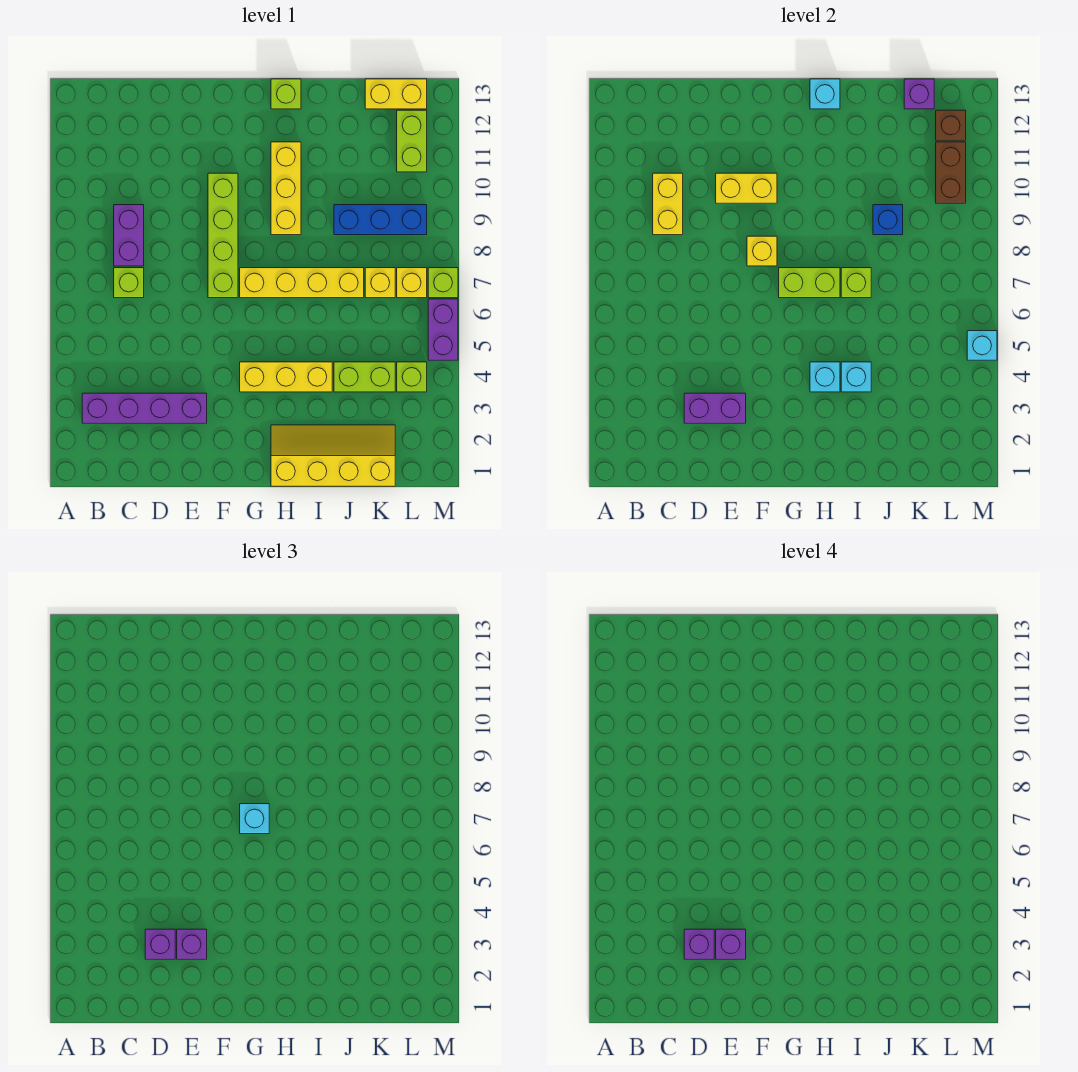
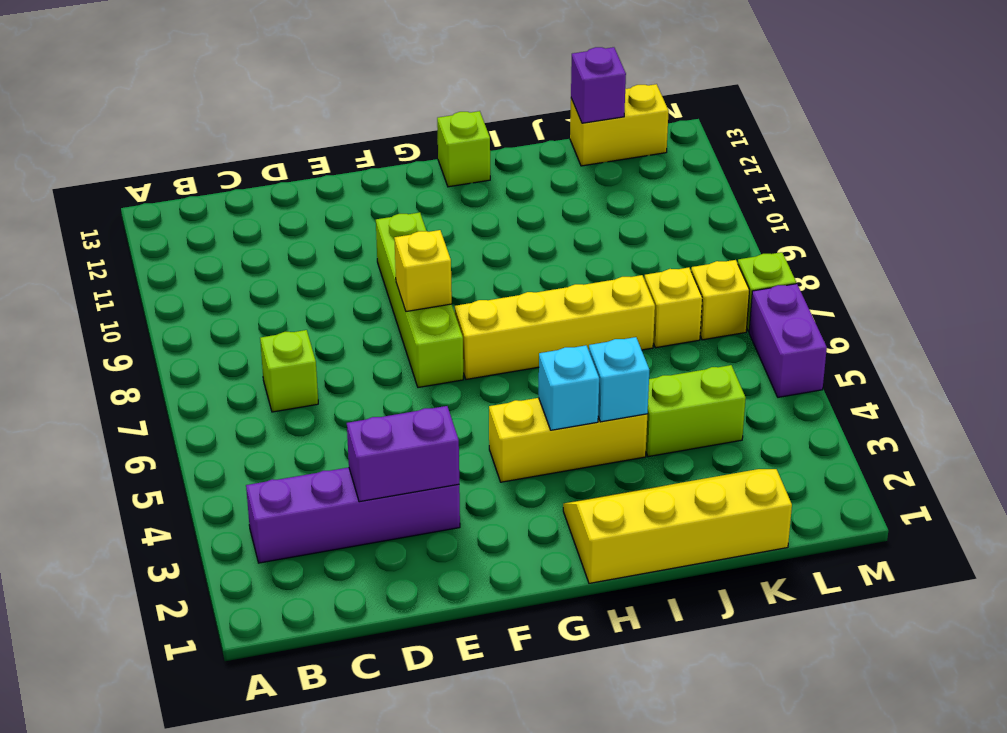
none -> purple brick C8:C9 level 1
none -> yellow brick H9:H11 level 1
none -> blue brick J9:L9 level 1
none -> lime brick L4 level 1

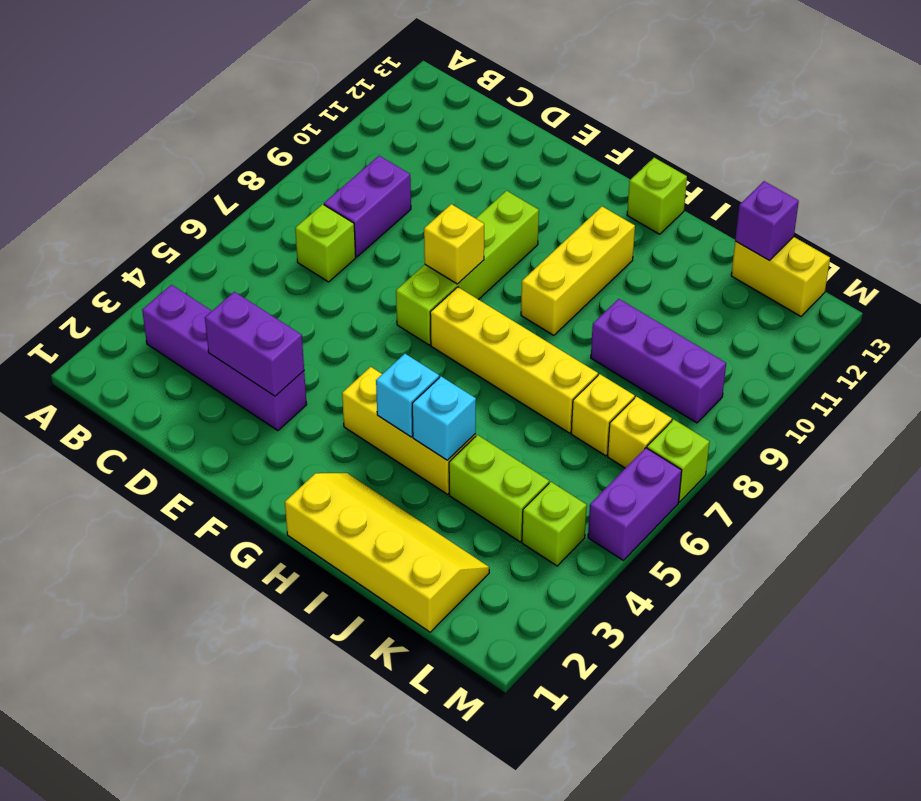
purple brick J9:L9 level 1 -> blue brick J9:L9 level 1
none -> lime brick L11:L12 level 1
none -> yellow brick C9:C10 level 2
none -> yellow brick E10:F10 level 2
none -> lime brick G7:H7 level 2

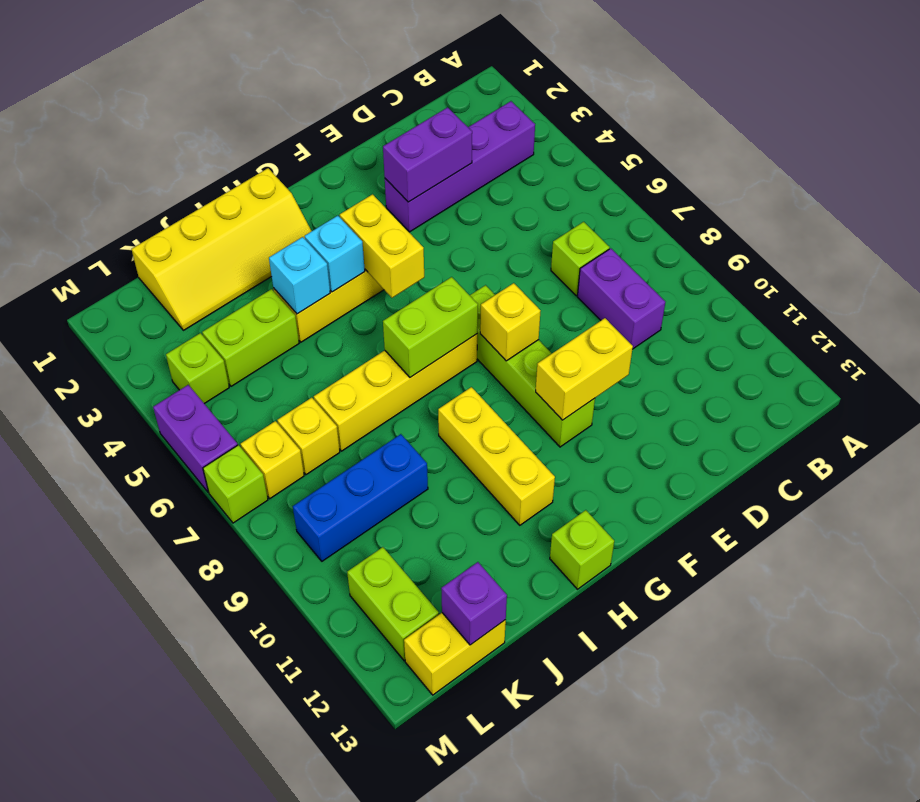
yellow brick G4:G5 level 2 -> yellow brick C9:C10 level 2
none -> cyan brick H13 level 2
none -> lime brick I7 level 2
none -> blue brick J9 level 2
none -> brown brick L10:L11 level 2

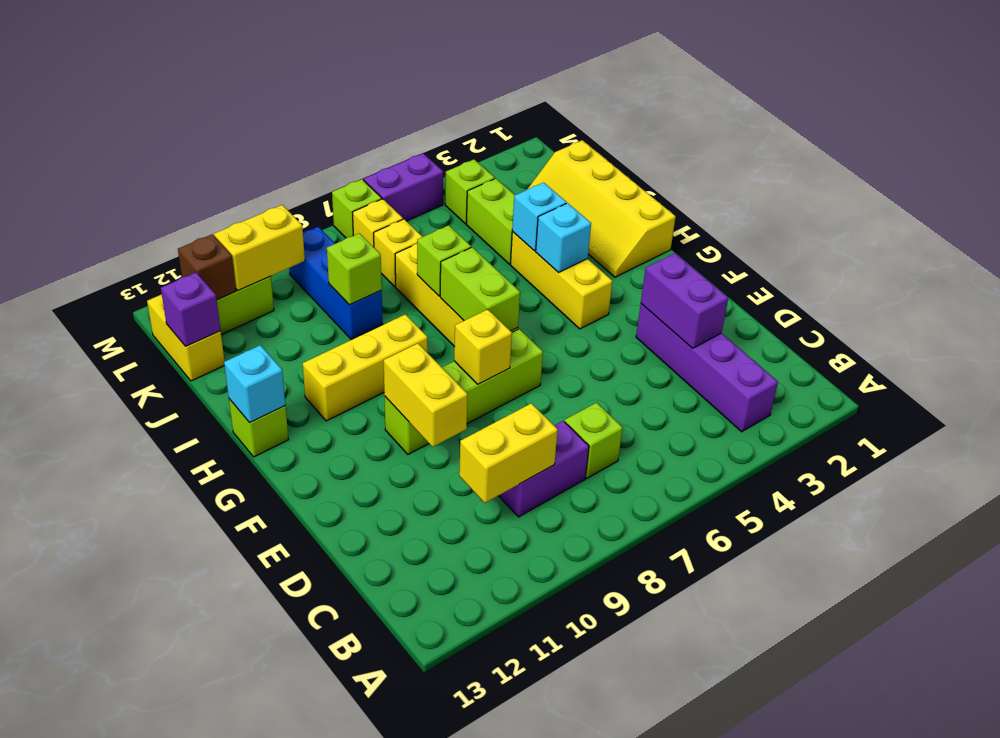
lime brick J9 level 2 -> blue brick J9 level 2
yellow brick L10:L11 level 2 -> brown brick L10:L11 level 2
none -> cyan brick M5 level 2
none -> purple brick D3 level 3
none -> purple brick E3 level 3
none -> cyan brick G7 level 3

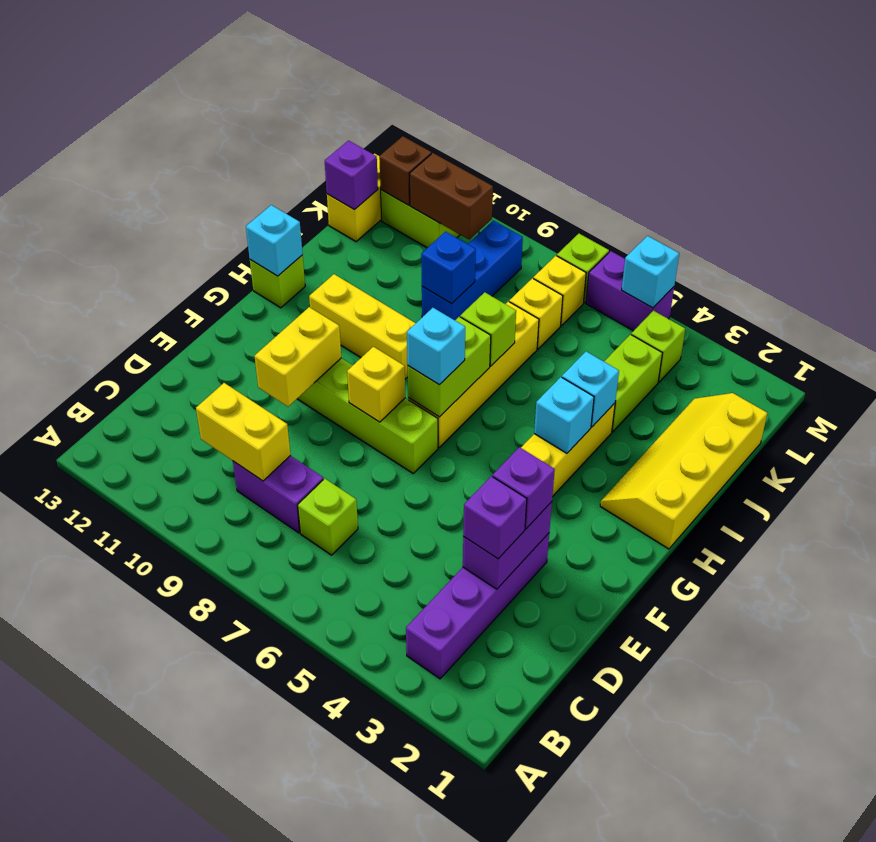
none -> purple brick D3 level 4
none -> purple brick E3 level 4

